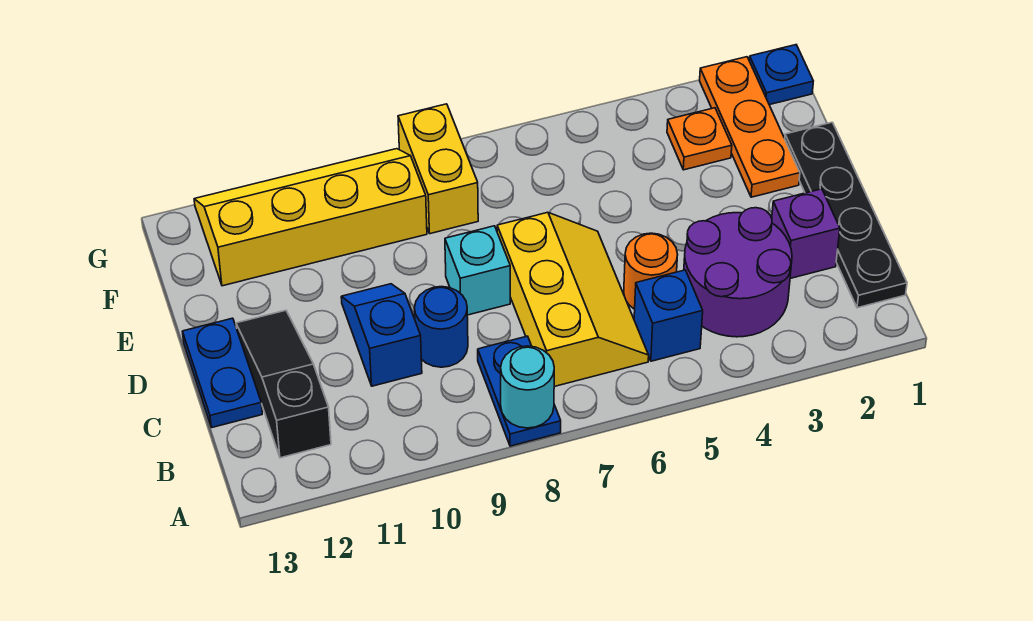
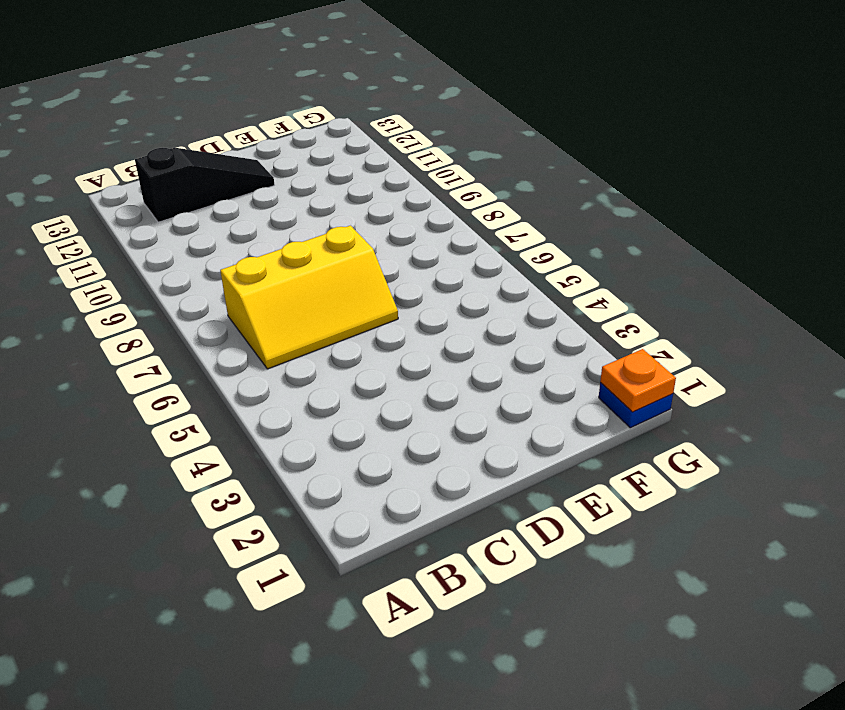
orange plate G1 level 2 -> orange plate F3 level 1
none -> blue plate A8:B8 level 1
none -> black plate B1:E1 level 1
none -> purple round brick B3:C4 level 1

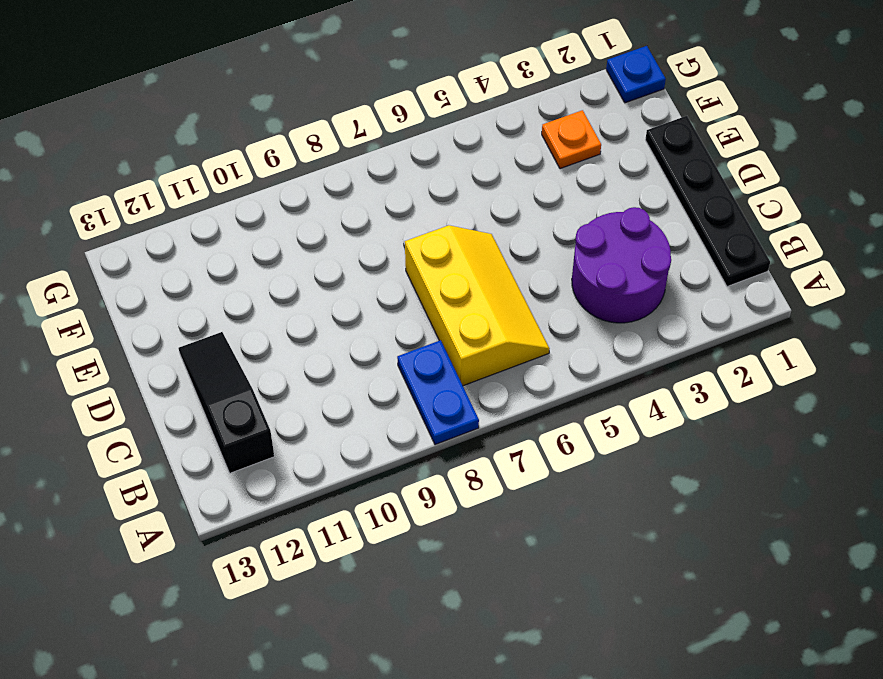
none -> blue brick B5 level 1
none -> purple brick C2 level 1
none -> orange round brick C5 level 1

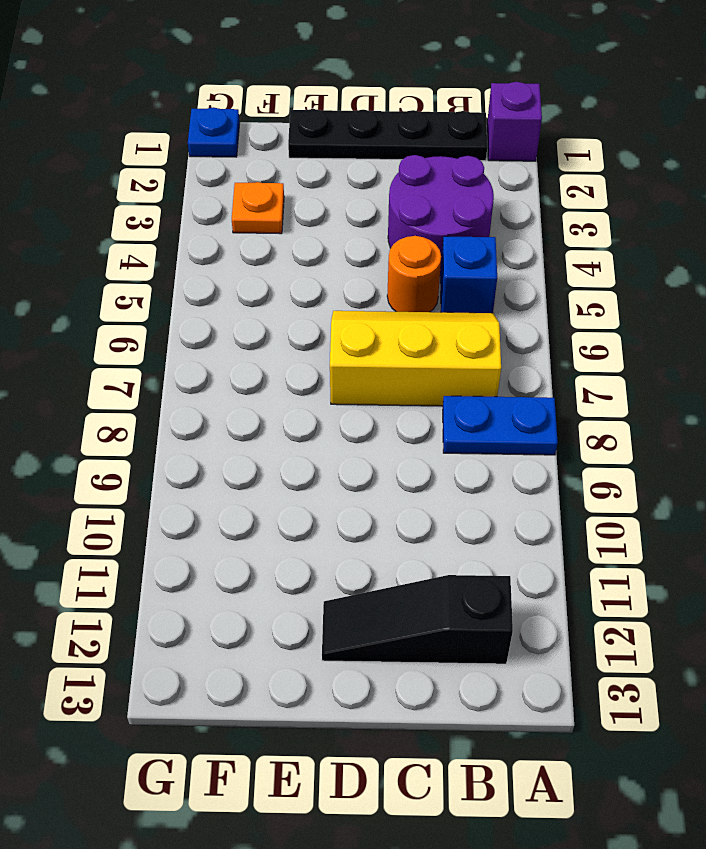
purple brick A1 level 1 -> purple brick C2 level 1
none -> blue round brick C9 level 1
none -> blue slope C10:D10 level 1 top C
none -> blue plate C13:D13 level 1

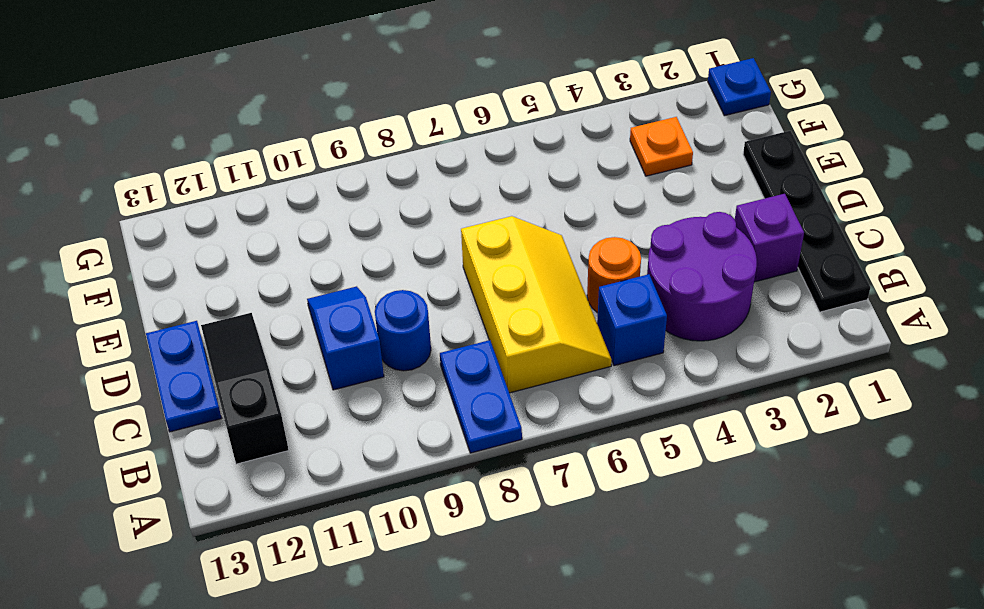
none -> cyan brick D8 level 1
none -> orange plate E2:G2 level 1
none -> yellow brick F8:G8 level 1

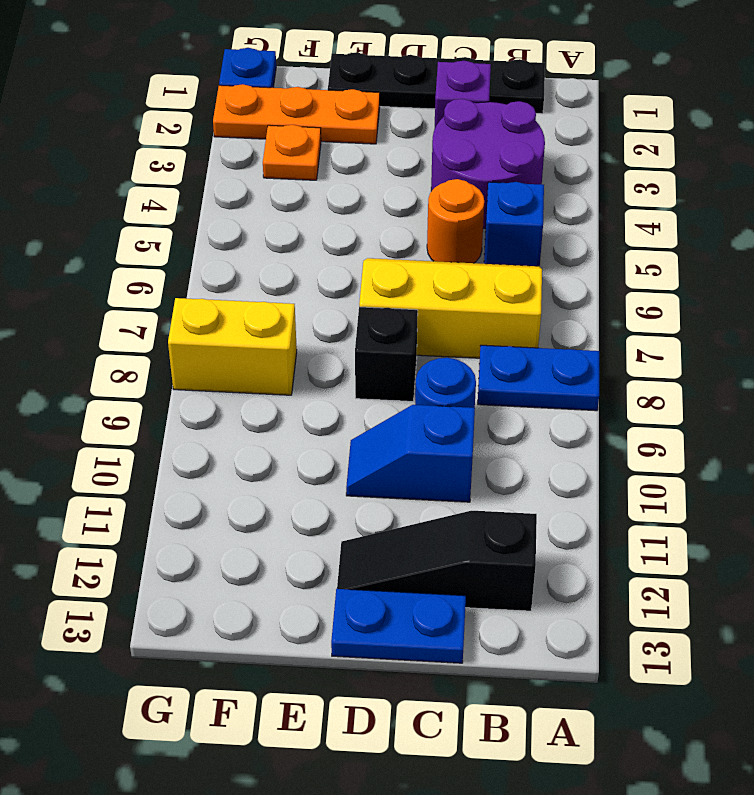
black brick D8 level 1 -> cyan brick D8 level 1
none -> yellow slope F9:G12 level 1 top F
none -> cyan round brick A8 level 2

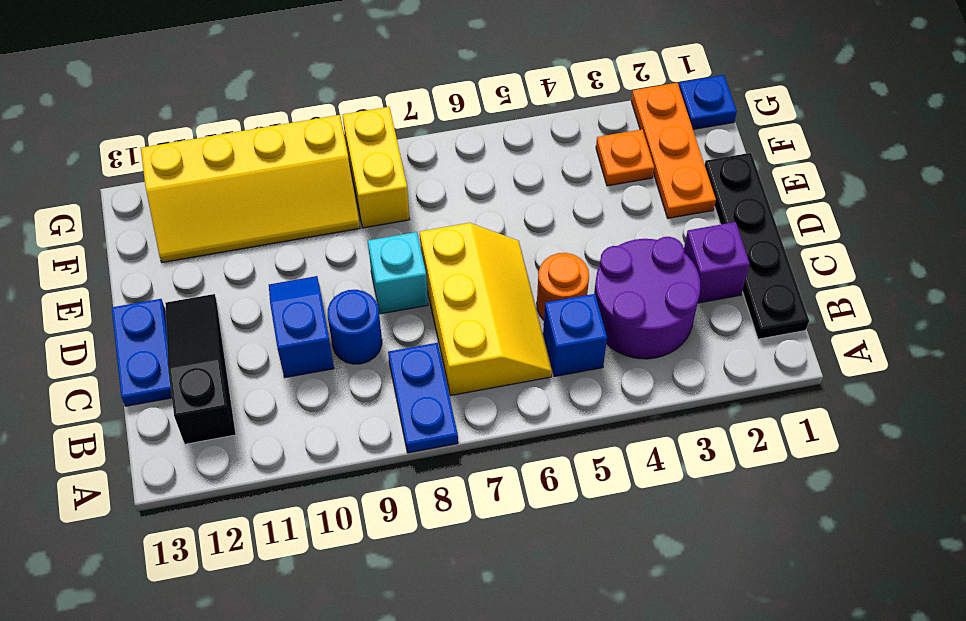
yellow slope F9:G12 level 1 top G -> yellow slope F9:G12 level 1 top F
none -> cyan round brick A8 level 2

